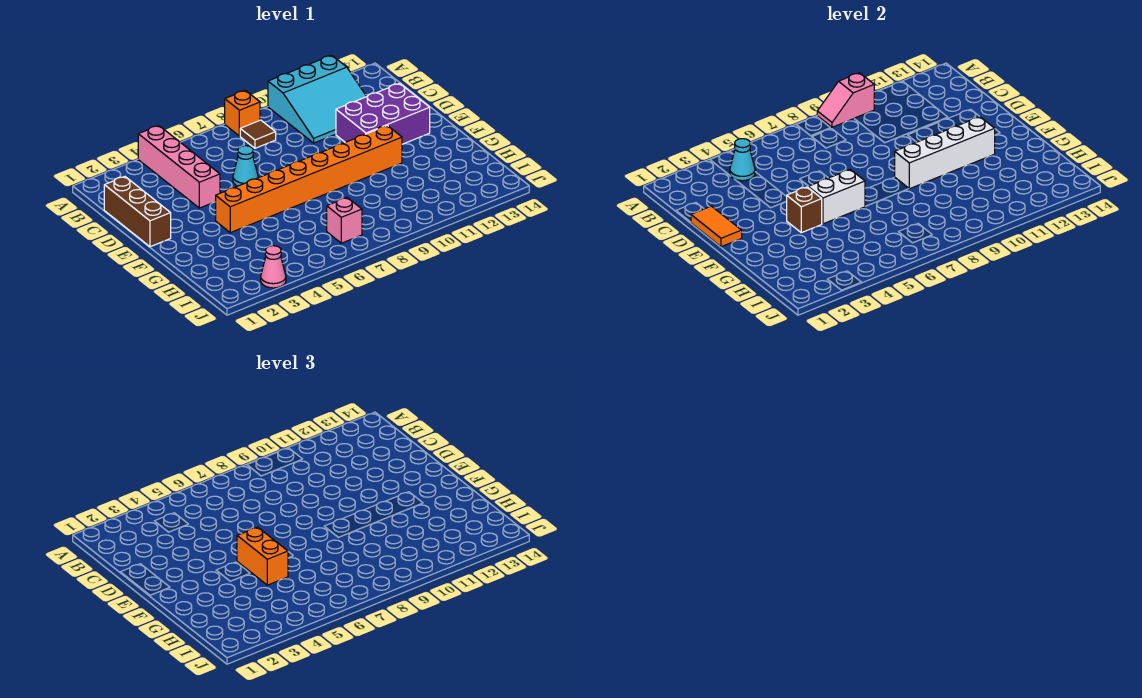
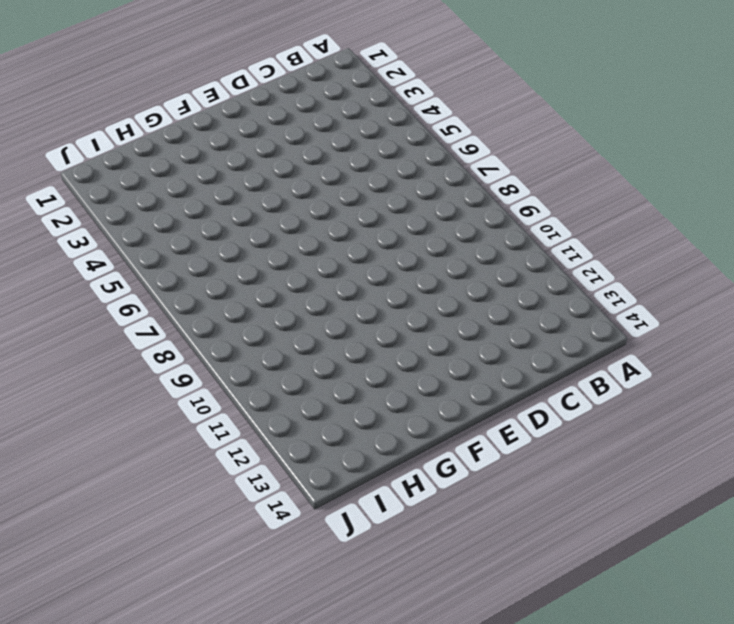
none -> pink brick A4:D4 level 1
none -> orange brick A8 level 1
none -> cyan slope A10:C12 level 1 top A

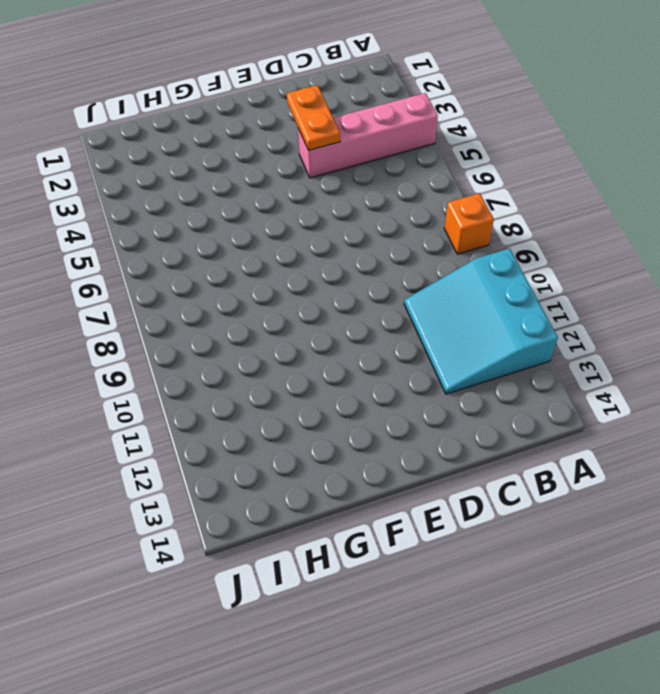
orange plate D3:D4 level 2 -> none
none -> brown tile B8 level 1
none -> brown brick C1:E1 level 1
none -> cyan cone D6 level 1

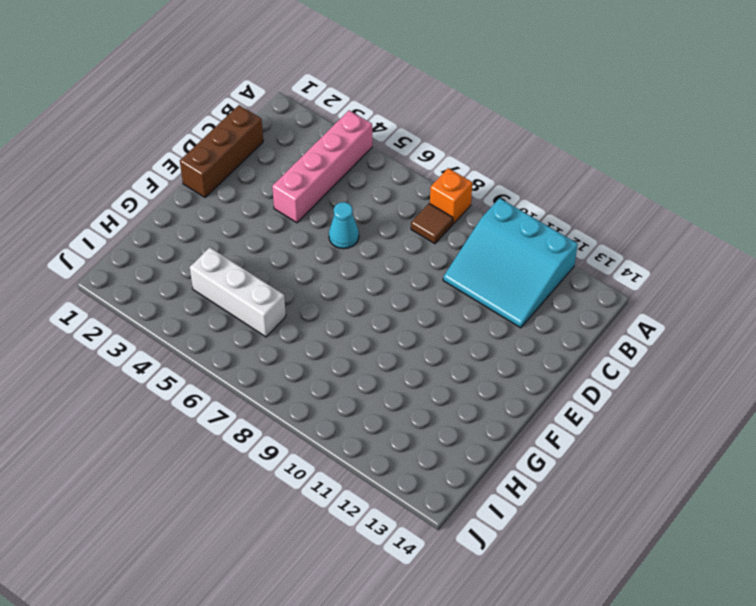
white brick H4:H6 level 1 -> none
none -> purple brick D11:E13 level 1
none -> orange brick F4:F11 level 1
none -> pink brick I7 level 1

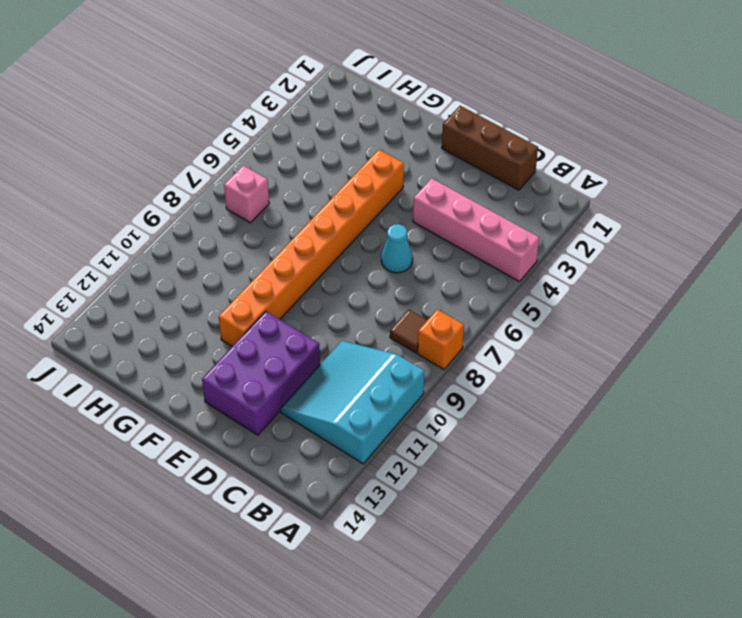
none -> pink cone J3 level 1
none -> pink slope A9:A10 level 2 top 10
none -> cyan cone B4 level 2

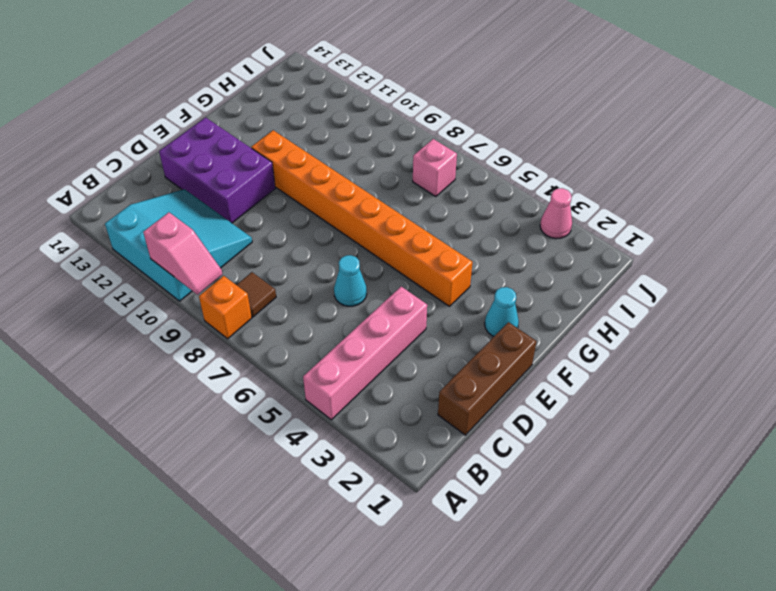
cyan cone F2 level 1 -> cyan cone B4 level 2
none -> orange tile D1:E1 level 2
none -> brown brick F4 level 2
none -> white brick F5:F6 level 2

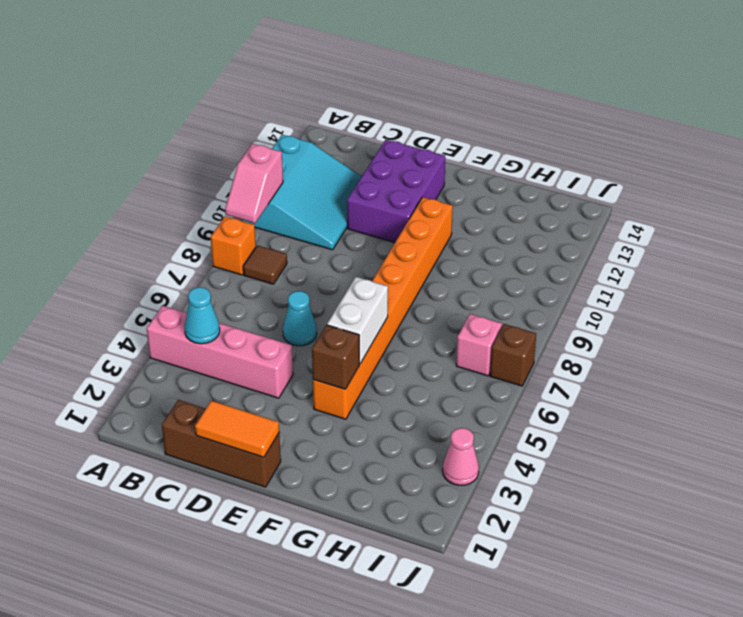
brown brick J7 level 1 -> none
none -> white brick F9:F12 level 2
none -> orange brick F5:G5 level 3

